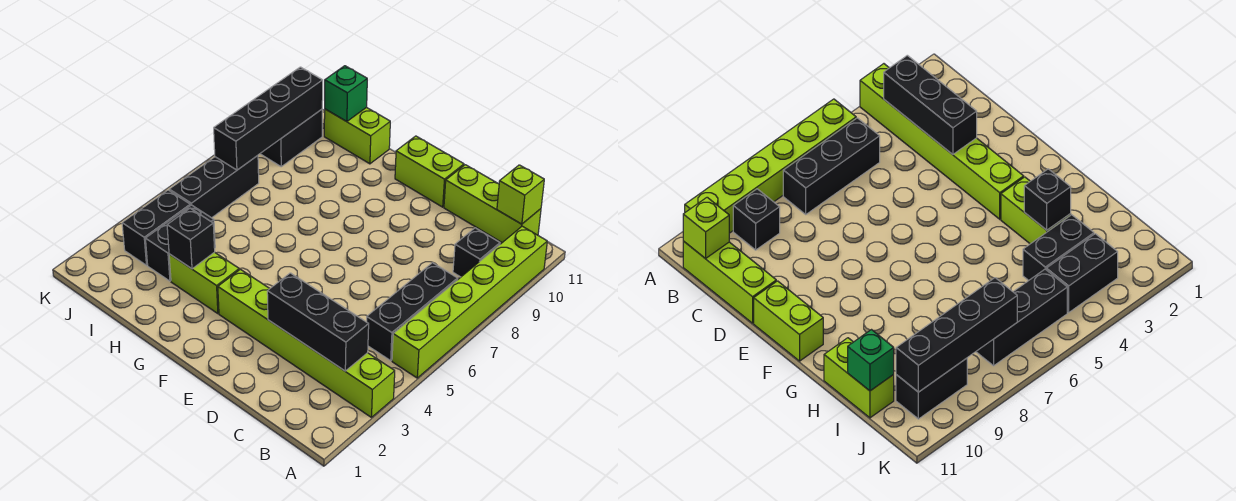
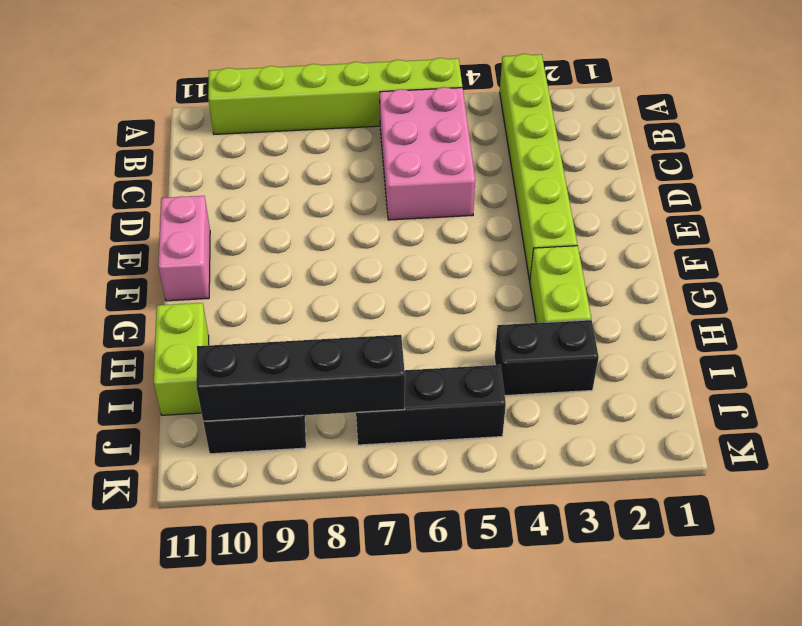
pink brick B5:D6 level 1 -> black brick B5:B7 level 1
pink brick E11:F11 level 1 -> lime brick E11:F11 level 1
none -> black brick B9 level 1
none -> lime brick B11:D11 level 1
none -> black brick J3:J4 level 1

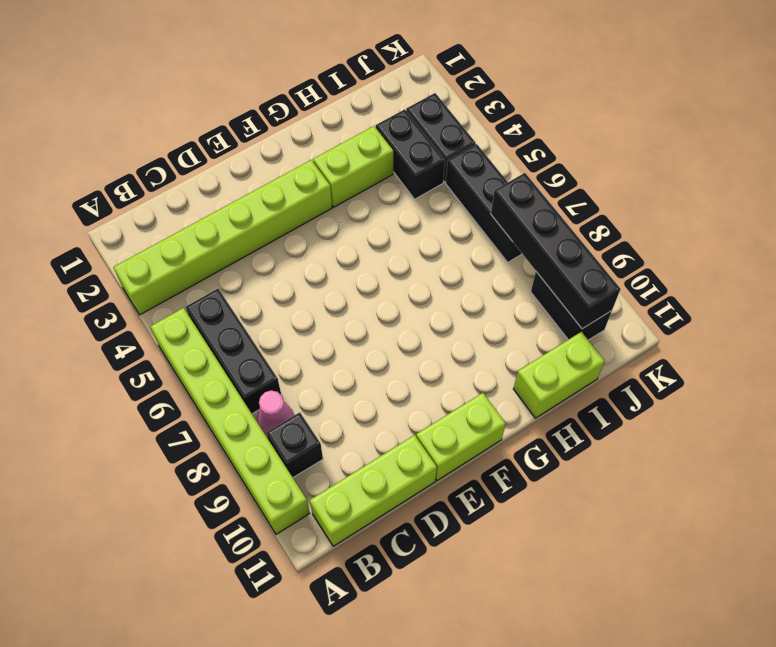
pink cone B8 level 1 -> none
none -> black brick B3:D3 level 2
none -> lime brick B11 level 2
none -> black brick H3 level 2

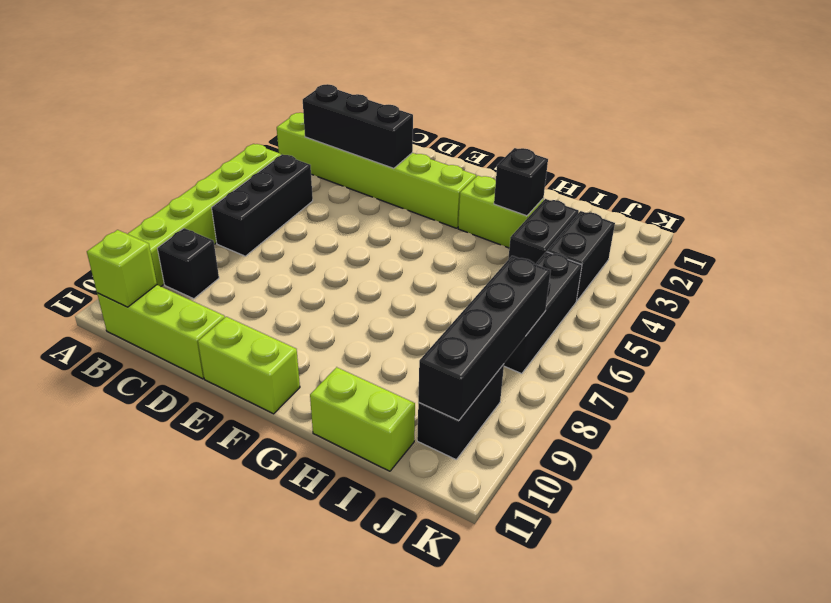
none -> green brick I11 level 2

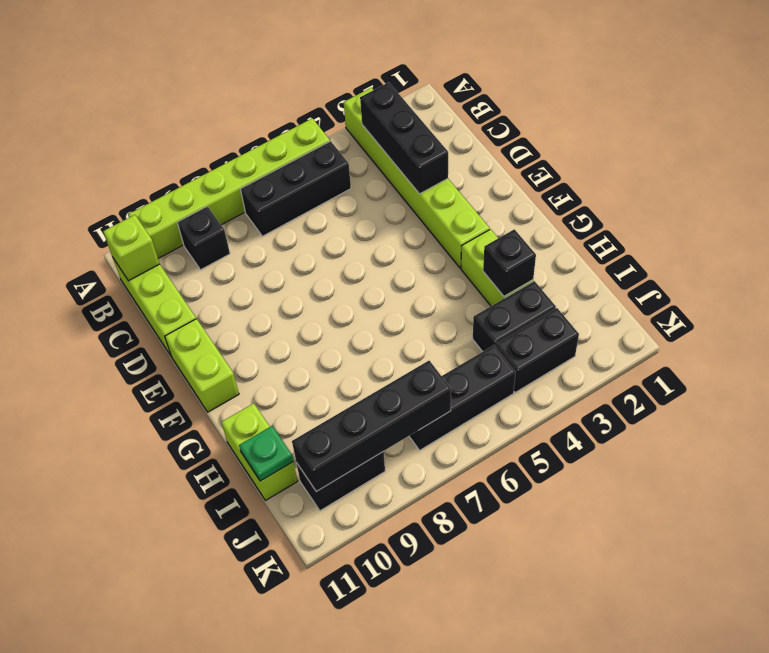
green plate I11 level 2 -> green brick I11 level 2

